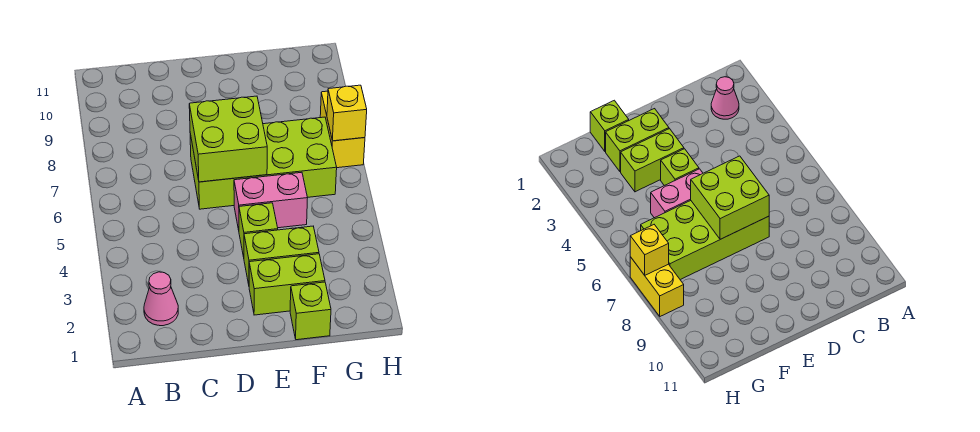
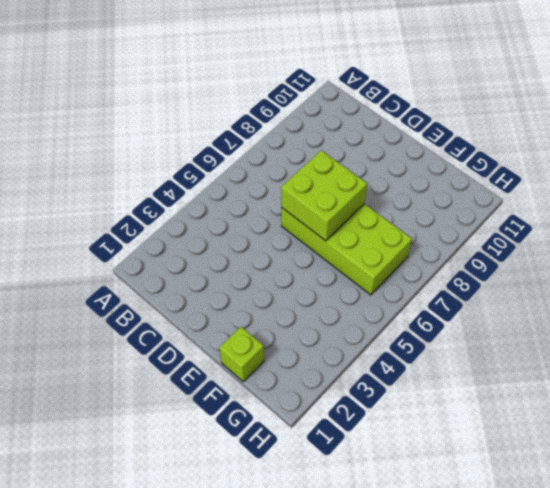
none -> pink cone B2 level 1
none -> lime brick E2:F2 level 1

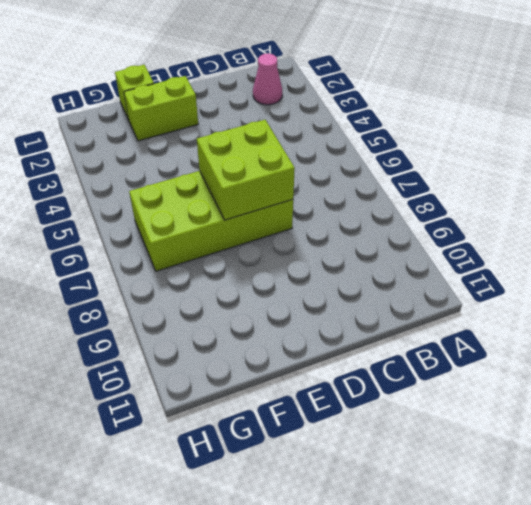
none -> lime brick E3:F3 level 1
none -> lime brick E4 level 1

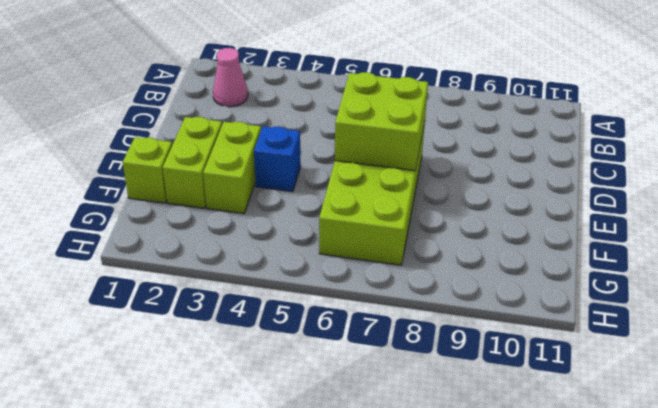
blue brick E4 level 1 -> lime brick E4 level 1
none -> pink brick E5:F5 level 1
none -> yellow brick H7:H8 level 1

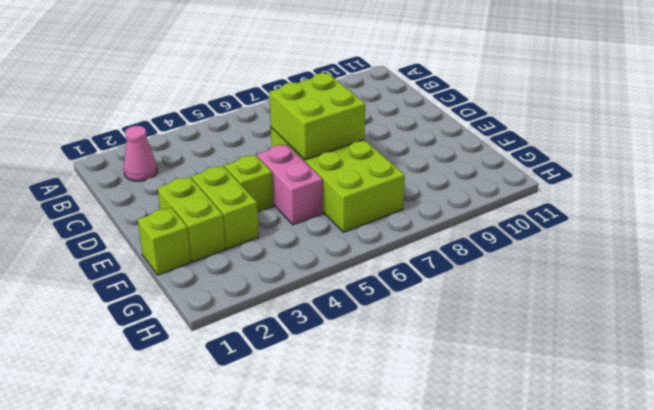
none -> yellow brick H7:H8 level 1
none -> yellow brick H7 level 2

